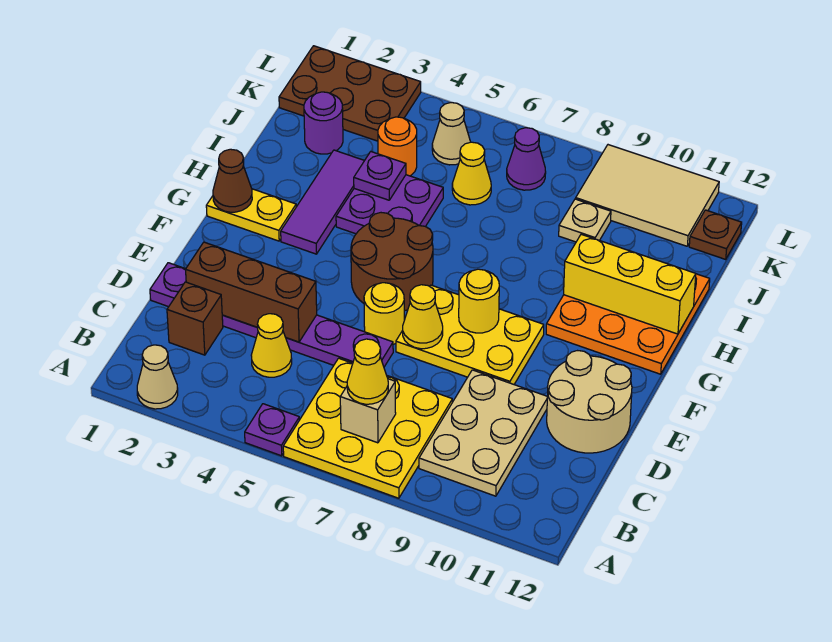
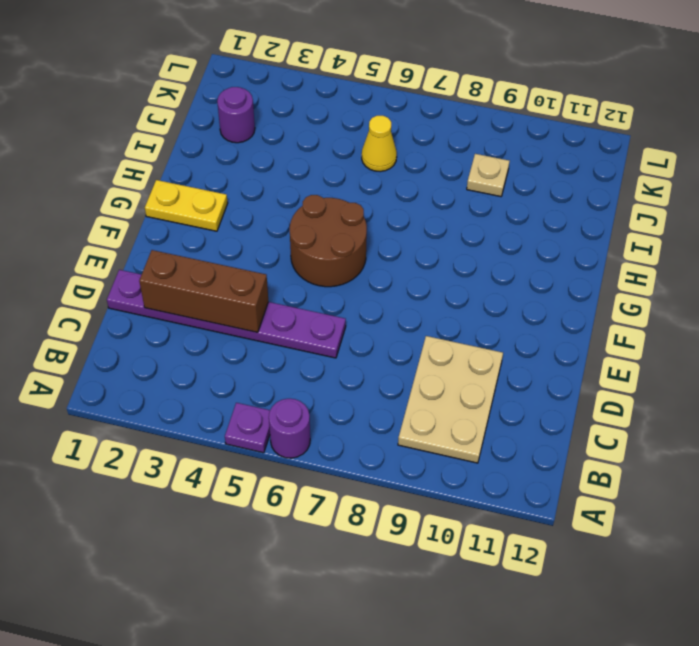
purple round brick A6 level 1 -> yellow plate A6:C8 level 1
none -> tan cone A2 level 1
none -> brown brick C2 level 1
none -> yellow cone C4 level 1
none -> tan round brick D11:E12 level 1

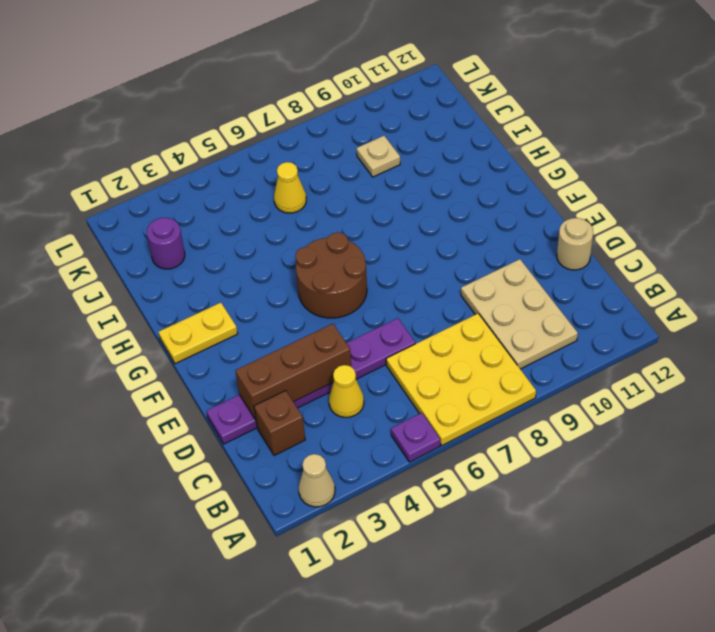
tan round brick D12 level 1 -> tan round brick D11:E12 level 1
none -> yellow round brick E6 level 1
none -> yellow plate E7:F9 level 1
none -> purple tile G3:I3 level 1
none -> orange plate G10:I12 level 1

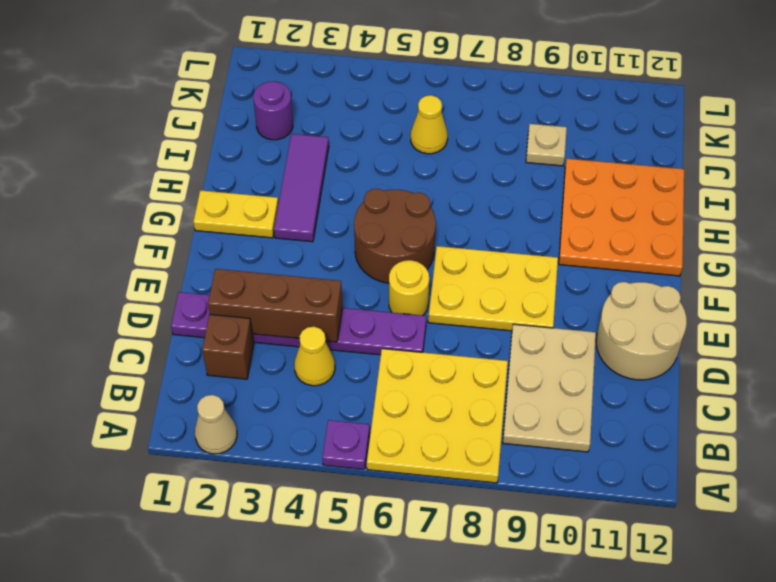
none -> purple plate H4:I5 level 1
none -> orange round brick J4 level 1
none -> brown plate K1:L3 level 1
none -> tan cone K5 level 1

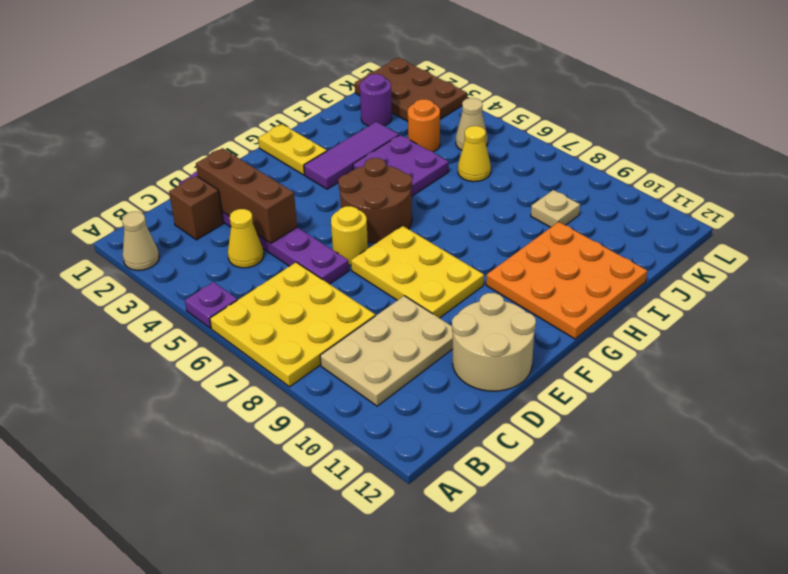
none -> purple cone K7 level 1
none -> tan tile K9:L11 level 1
none -> brown plate K12 level 1
none -> tan brick B7 level 2

